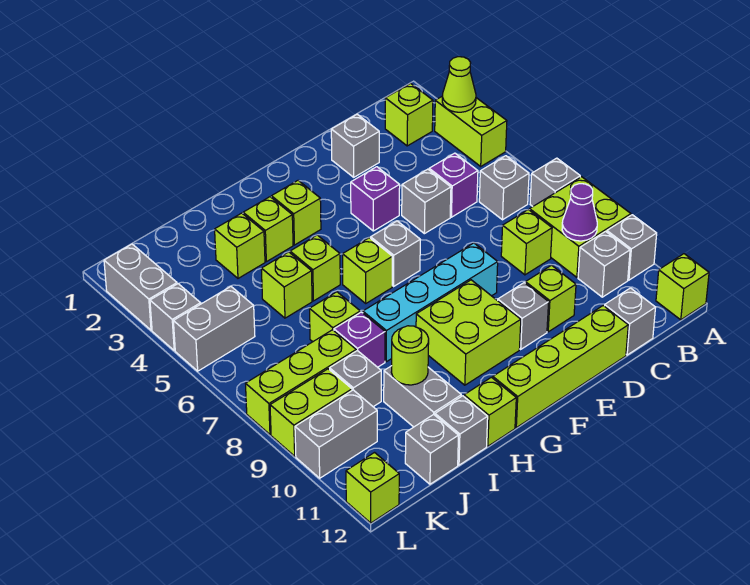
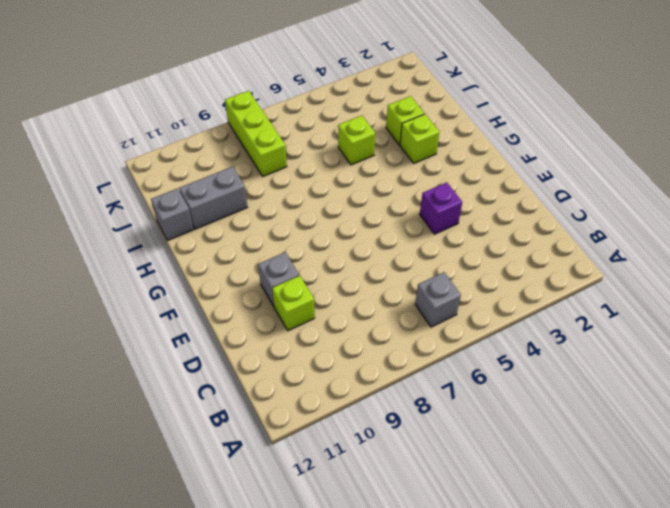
none -> lime brick A3:A4 level 1
none -> grey brick A7 level 1
none -> lime brick A8:B9 level 1
none -> grey brick A10 level 1

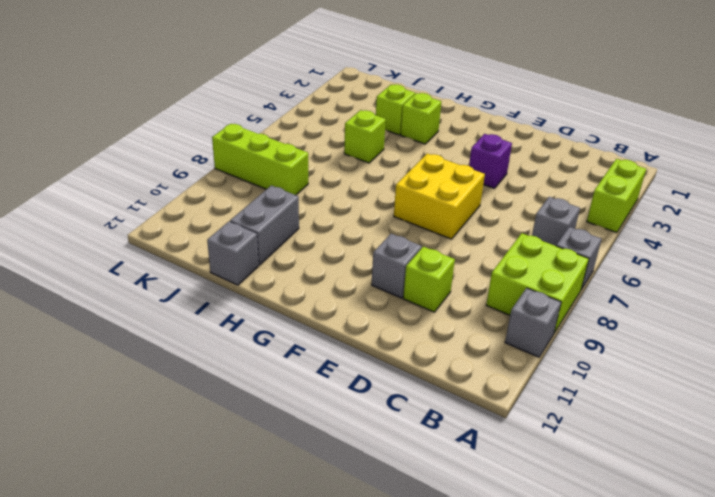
yellow brick E6:F7 level 1 -> grey brick F6 level 1
none -> lime brick A12 level 1
none -> lime brick B2 level 1
none -> grey brick B10 level 1
none -> purple brick C5 level 1

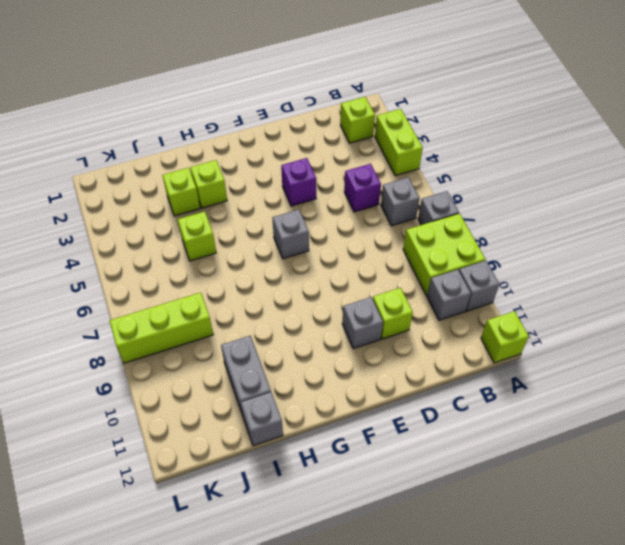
none -> lime brick C8 level 1
none -> grey brick C12 level 1
none -> grey brick D2 level 1
none -> grey brick D5 level 1

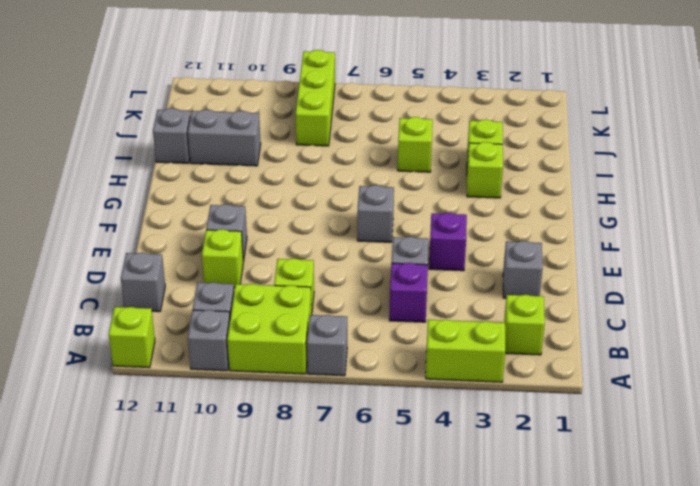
none -> grey brick B6 level 1
none -> lime brick D12:G12 level 1
none -> cyan brick E8:H8 level 1
none -> lime brick F9:G10 level 1

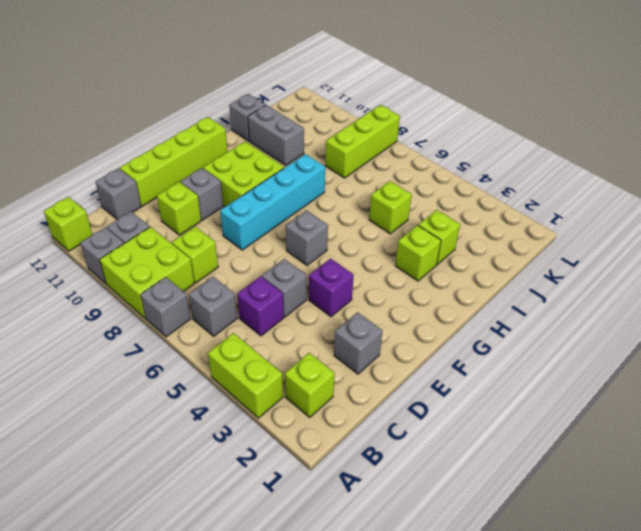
none -> lime brick G3 level 1
none -> lime brick G6 level 1
none -> lime brick H5 level 1
none -> lime brick H12 level 1

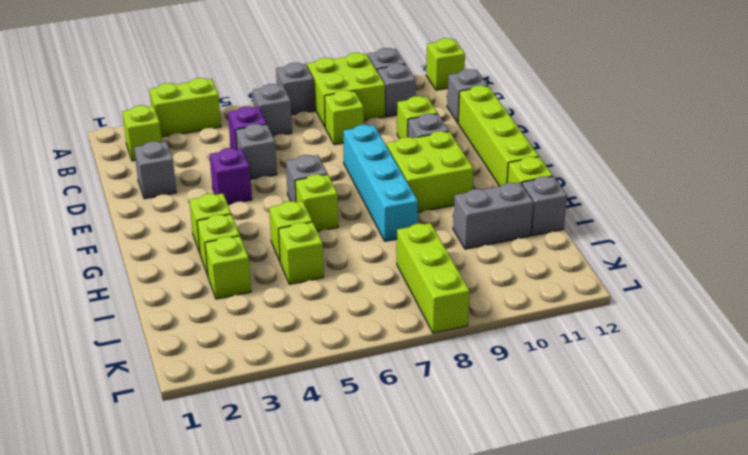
none -> lime brick I7 level 1
none -> purple brick I8 level 1
none -> grey brick J9 level 1
none -> grey brick J12 level 1

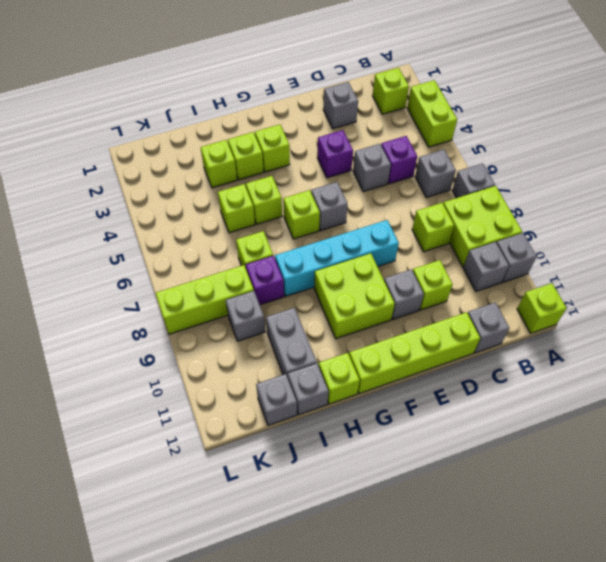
none -> grey brick K5:L5 level 1
none -> lime brick K9:L9 level 1
none -> grey brick K10:L10 level 1
none -> grey brick L2:L3 level 1

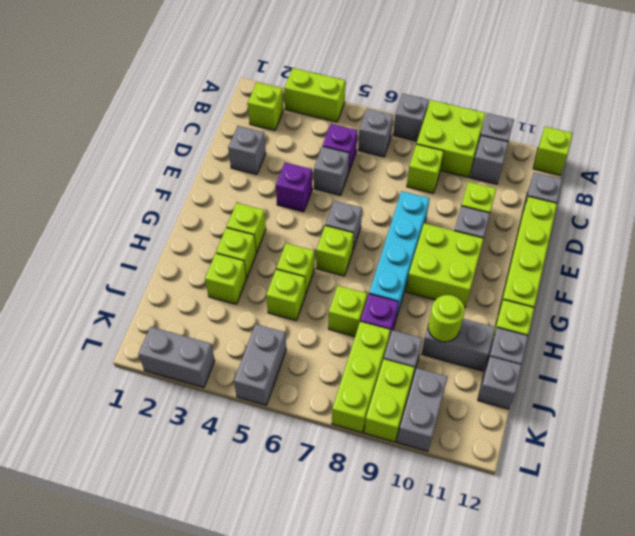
none -> grey brick L4 level 1
none -> lime brick L12 level 1
none -> lime cone A3 level 2
none -> purple cone B9 level 2

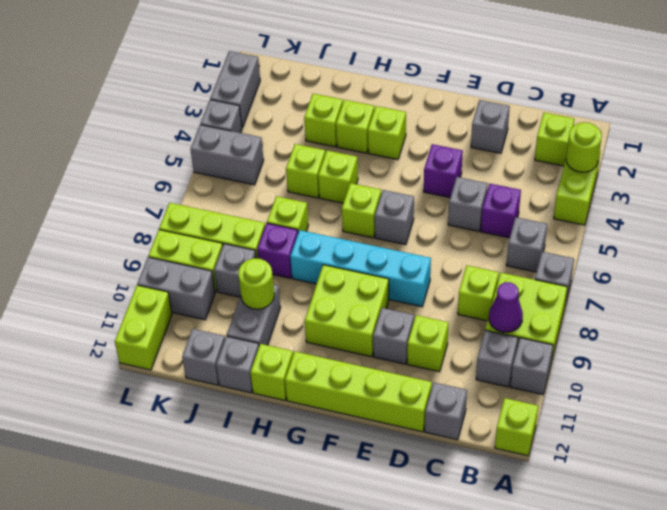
lime round brick A3 level 2 -> lime cone A3 level 2
lime brick L11:L12 level 1 -> lime brick L12 level 1

